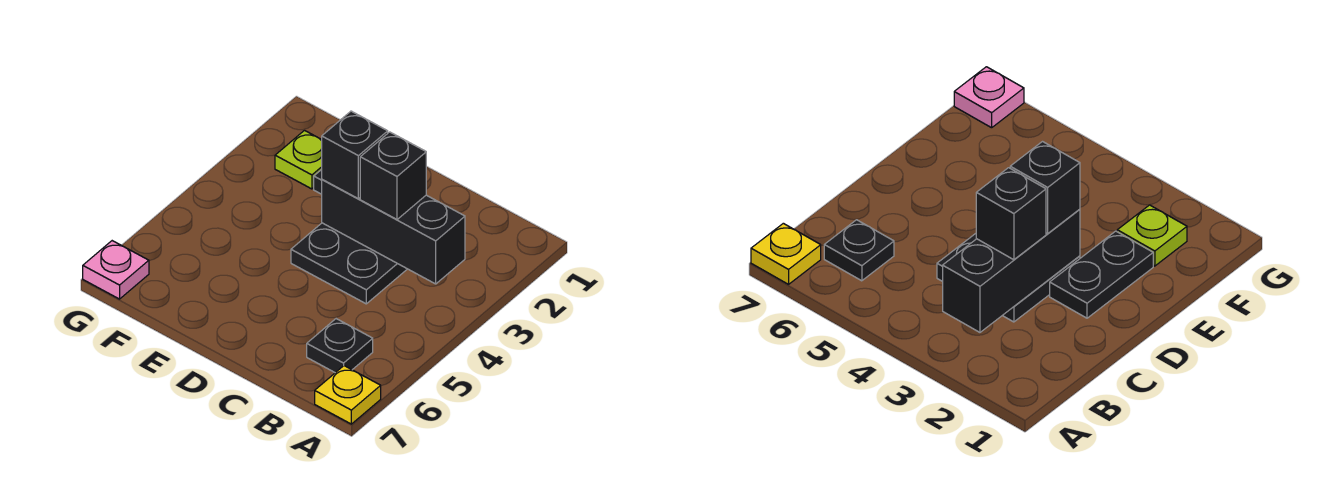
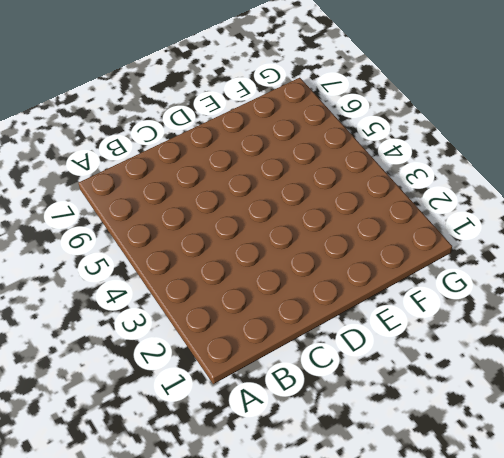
none -> yellow plate A7 level 1
none -> black plate B6 level 1

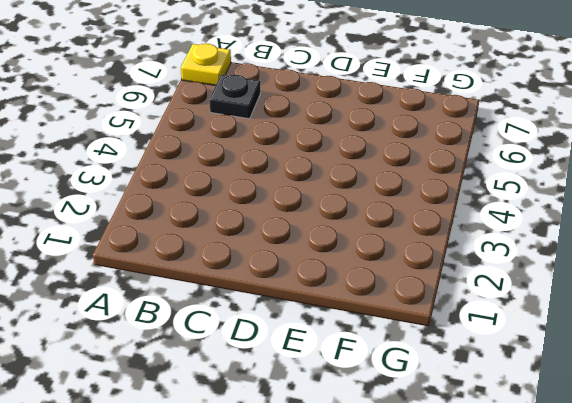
none -> black plate C3:D4 level 1
none -> black plate D2:E2 level 1

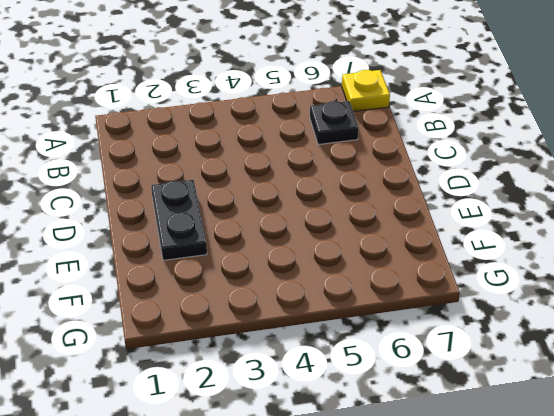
none -> black plate C3:D4 level 1
none -> lime plate F2 level 1

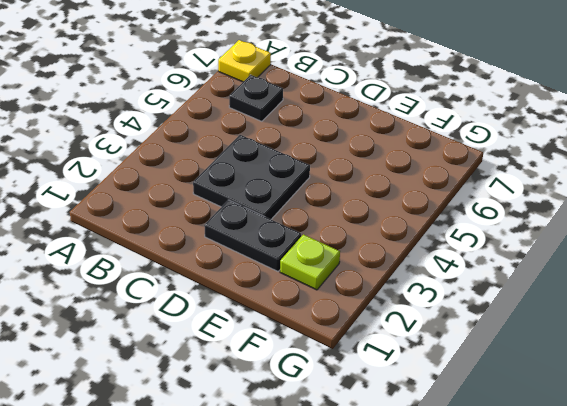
none -> pink plate G7 level 1
none -> black brick B3:D3 level 2

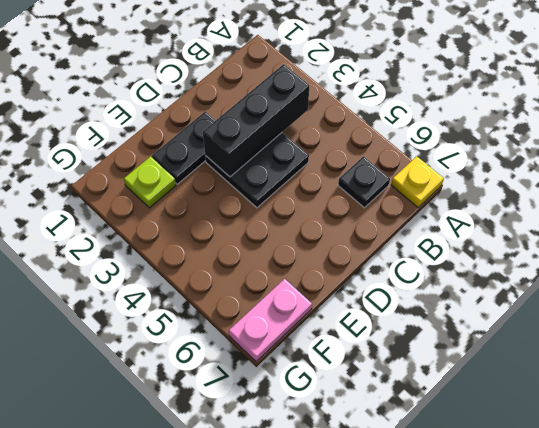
pink plate F7:G7 level 1 -> pink plate G7 level 1
none -> black brick C3 level 3
none -> black brick D3 level 3

